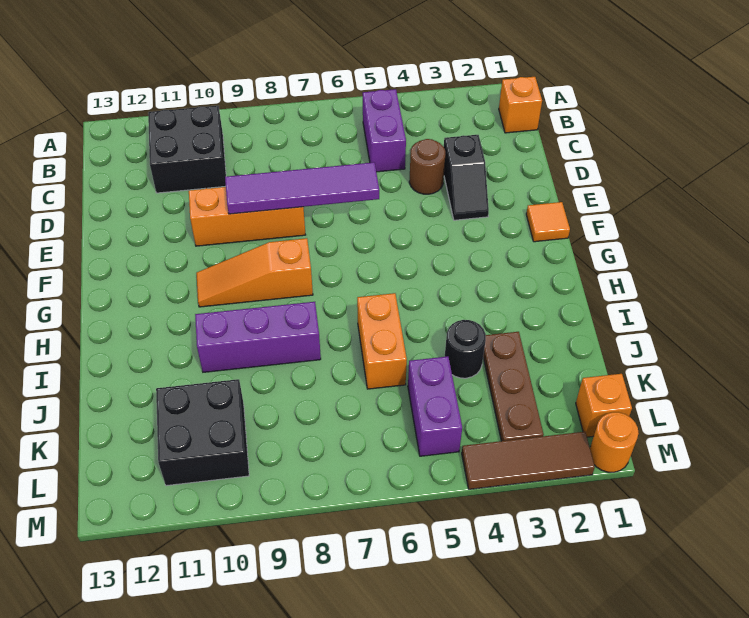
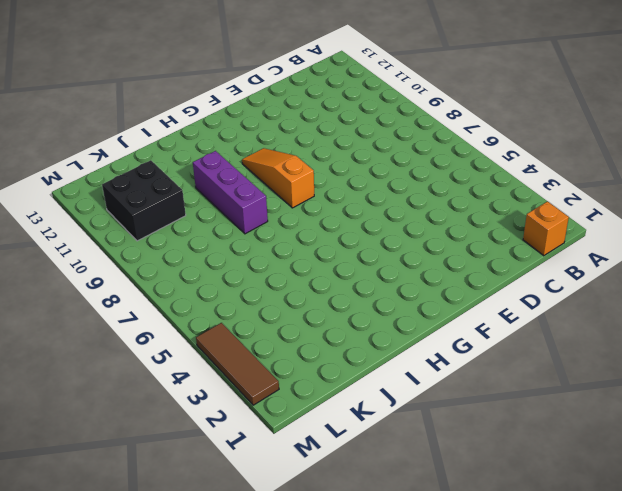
none -> purple brick B5:C5 level 1
none -> black brick B10:C11 level 1
none -> black slope D3:E3 level 1 top D

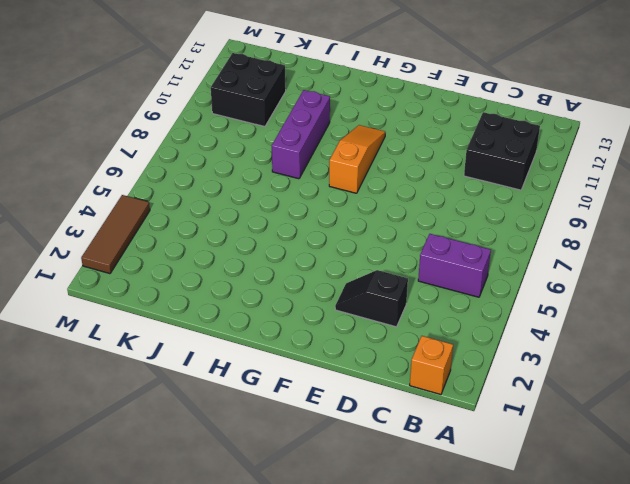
none -> brown round brick D4 level 1
none -> orange brick E8:E10 level 1
none -> orange tile F1 level 1

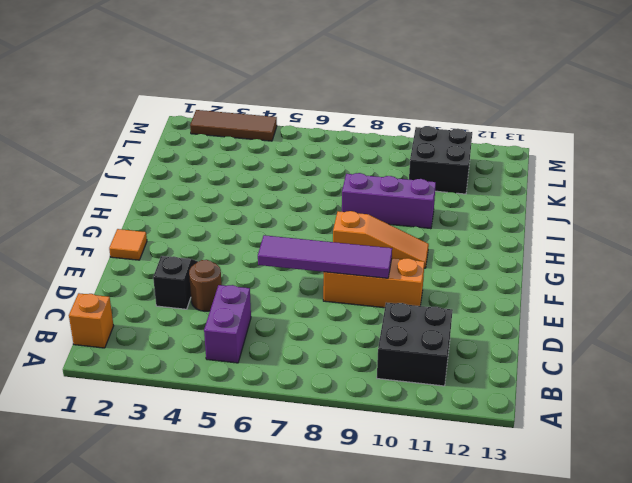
none -> orange brick I6:J6 level 1
none -> brown plate J3:L3 level 1
none -> black round brick J4 level 1

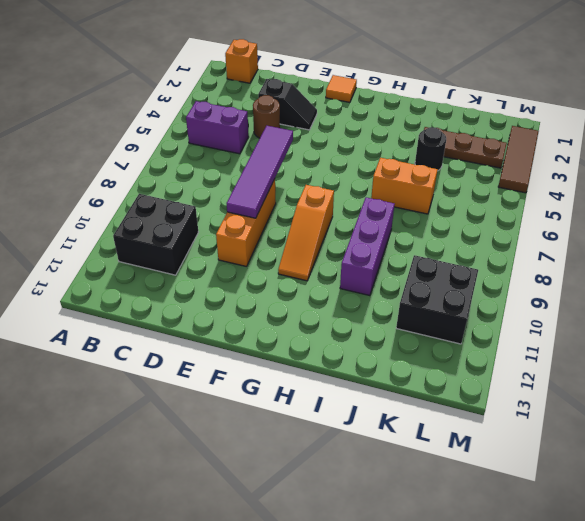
none -> purple brick K5:L5 level 1
none -> orange brick L1 level 1
none -> orange round brick M1 level 1

